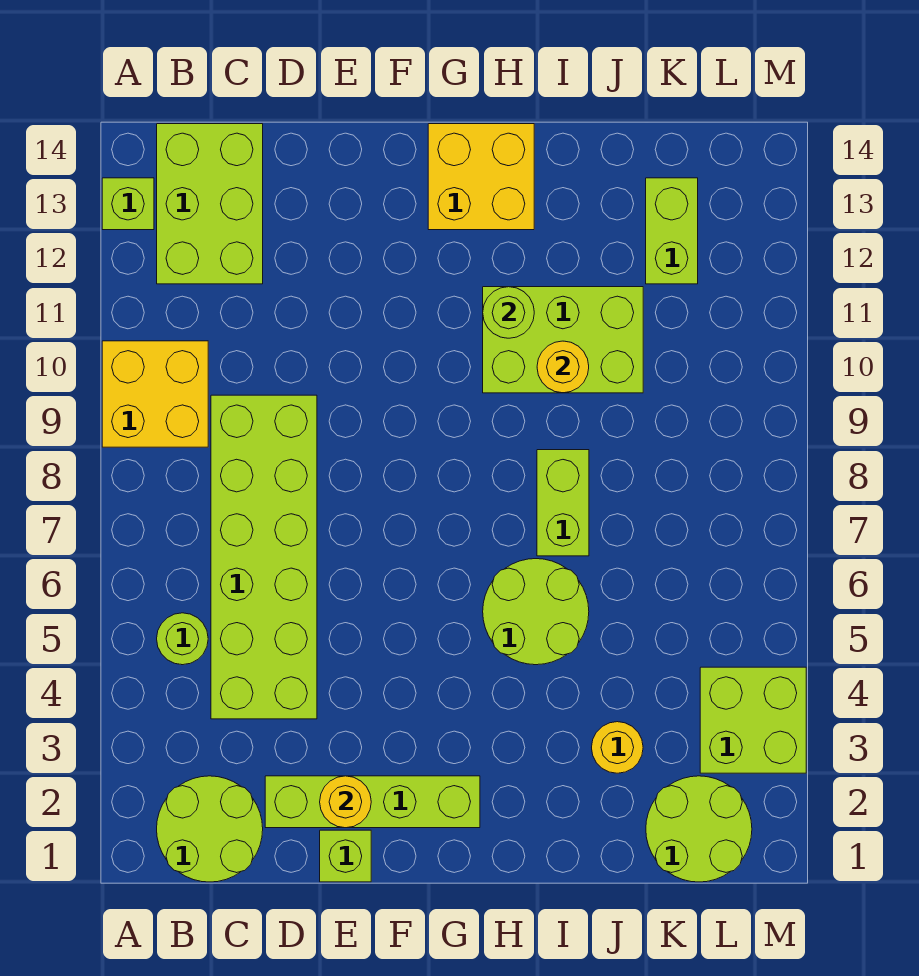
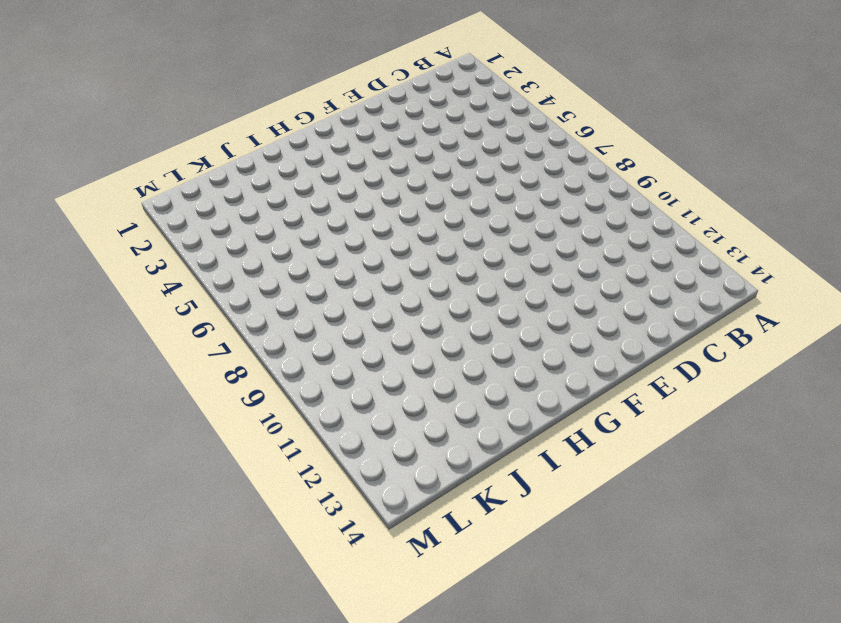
none -> yellow brick A9:B10 level 1
none -> lime brick A13 level 1
none -> lime round brick B1:C2 level 1

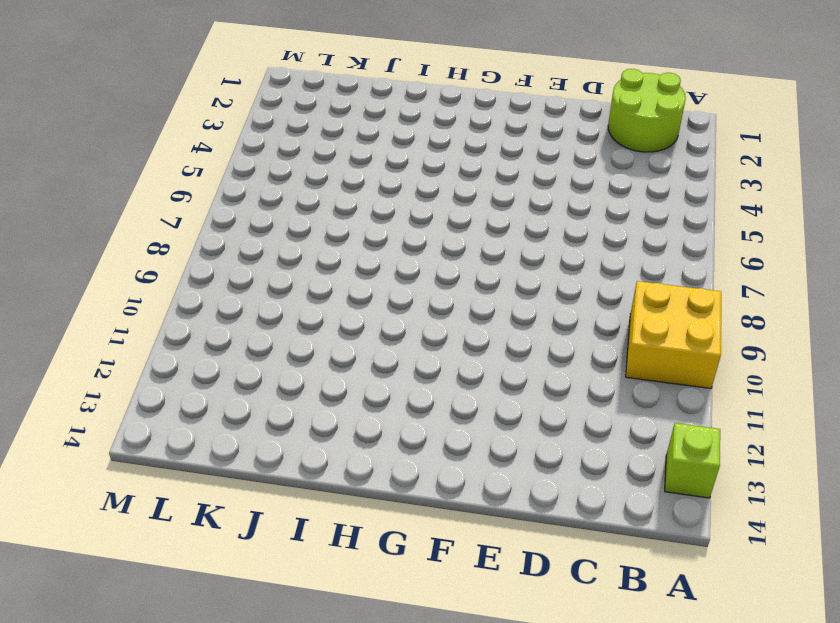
none -> lime round brick B5 level 1
none -> lime brick B12:C14 level 1
none -> lime brick C4:D9 level 1

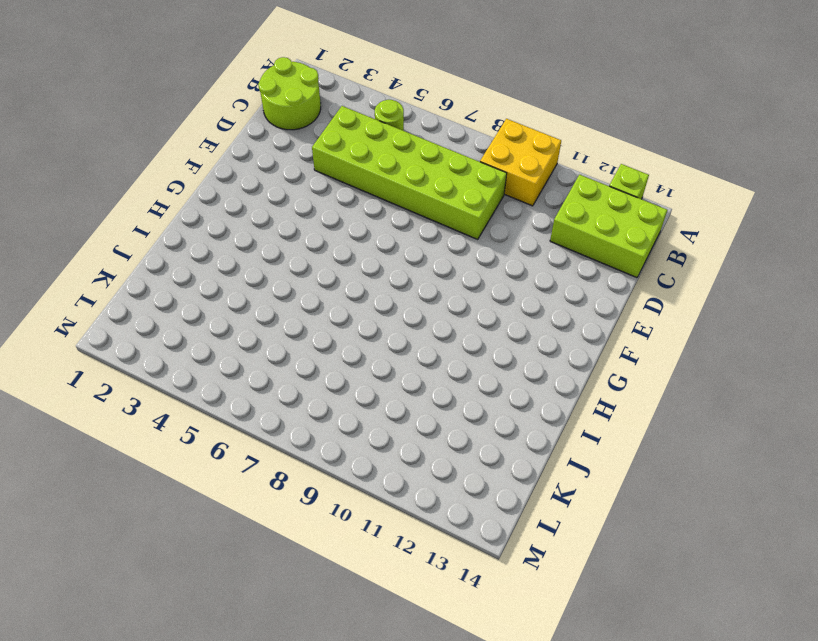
none -> lime brick D2:G2 level 1
none -> lime brick E1 level 1
none -> yellow brick G13:H14 level 1

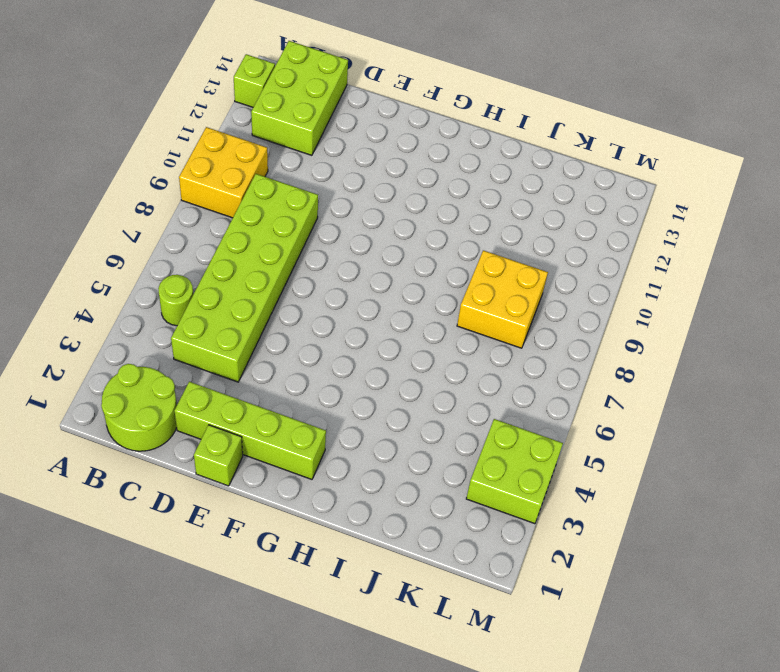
yellow brick J8:K9 level 1 -> yellow brick G13:H14 level 1
none -> lime round brick H5:I6 level 1
none -> lime brick H10:J11 level 1
none -> lime brick I7:I8 level 1

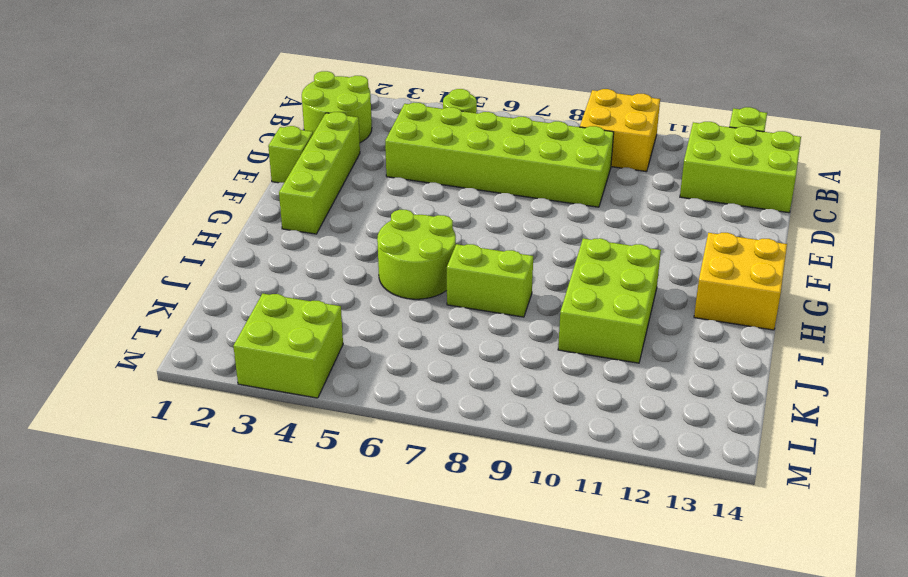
none -> yellow round brick J3 level 1
none -> lime round brick K1:L2 level 1
none -> lime brick K12:K13 level 1

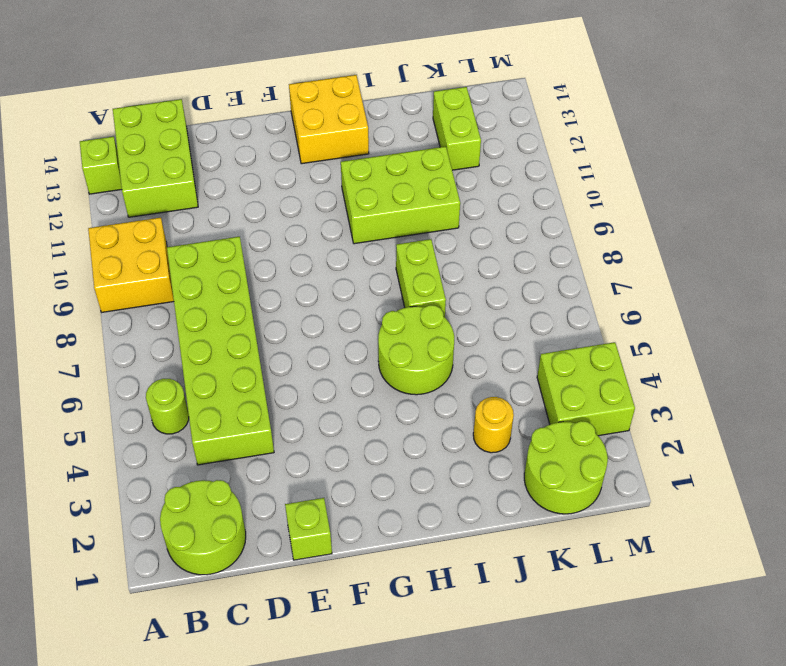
none -> lime brick D2:G2 level 1
none -> yellow round brick E2 level 2
none -> lime round brick H11 level 2

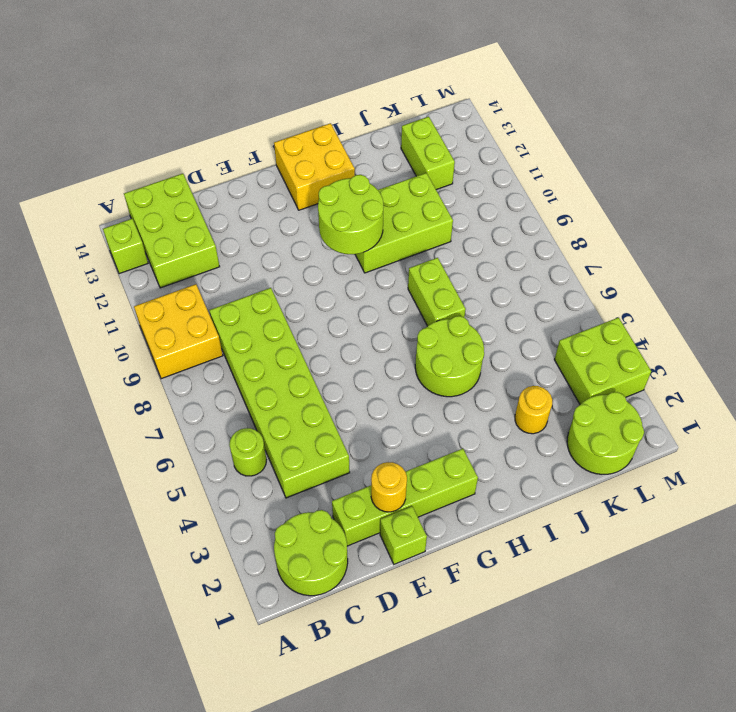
lime round brick G10:H11 level 2 -> lime round brick H11 level 2
none -> yellow round brick I10 level 2

